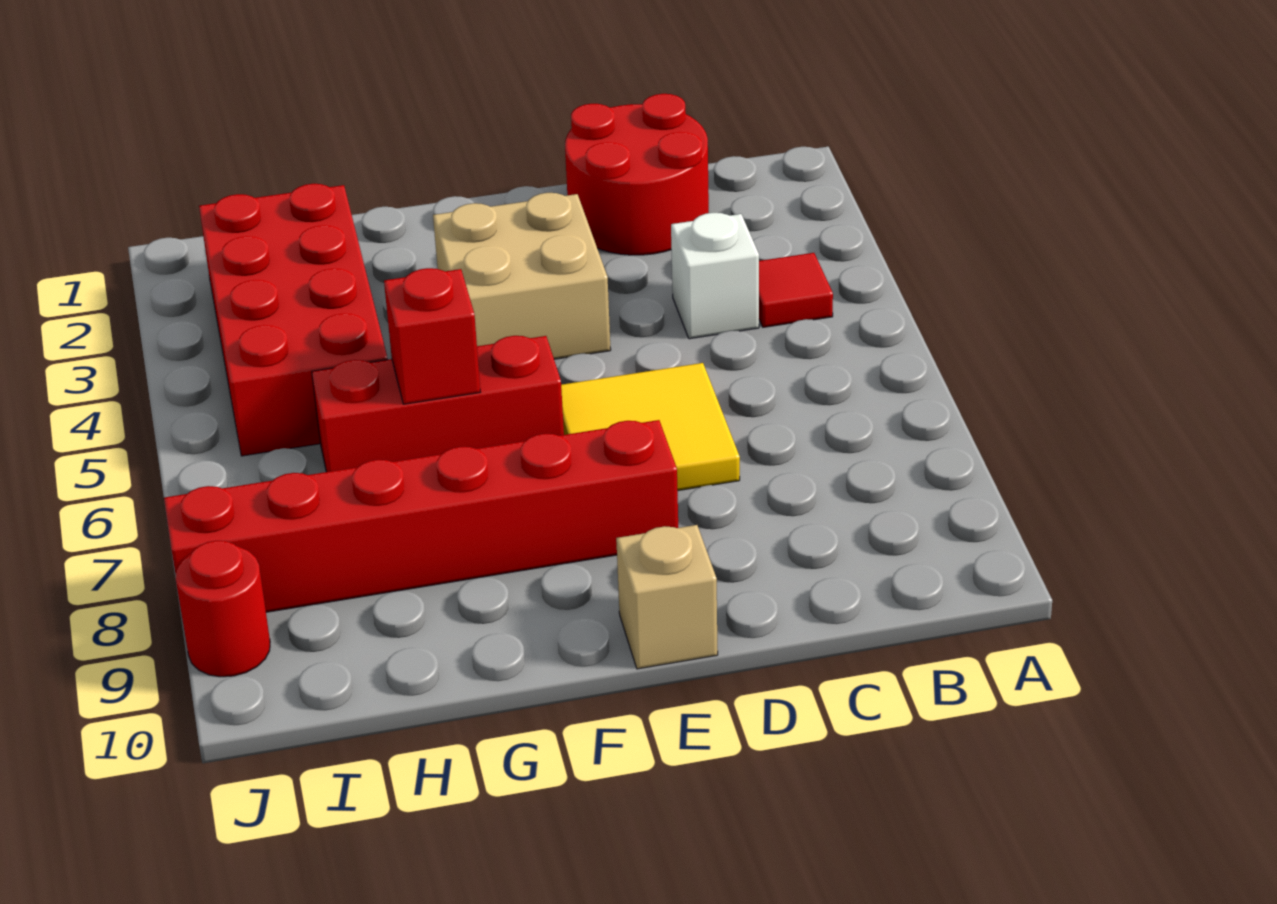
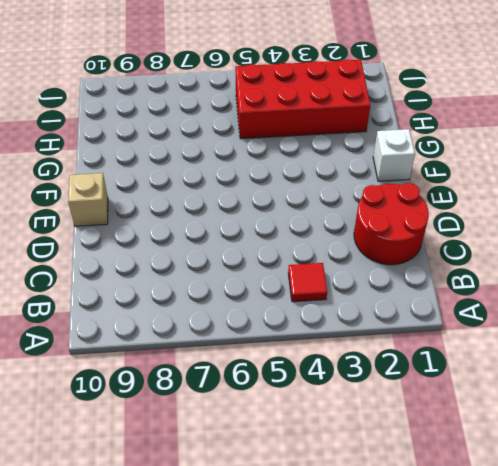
white brick F1 level 1 -> white brick C4 level 1
none -> yellow tile D6:E7 level 1
none -> tan brick E3:F4 level 1

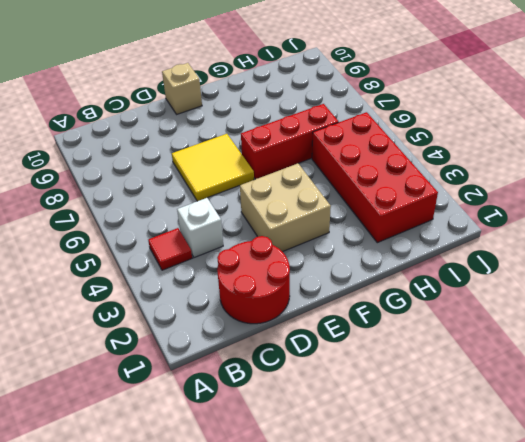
none -> red brick E8:J8 level 1
none -> red round brick J9 level 1

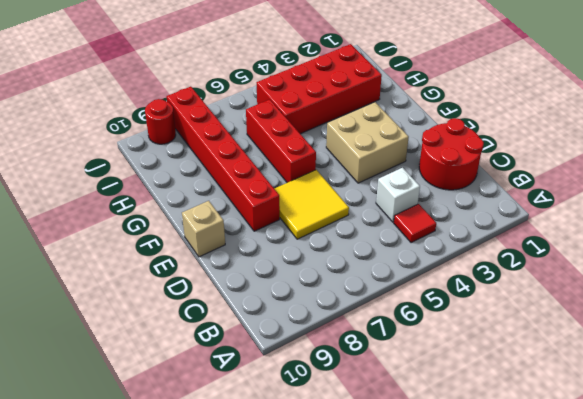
none -> red brick G6 level 2

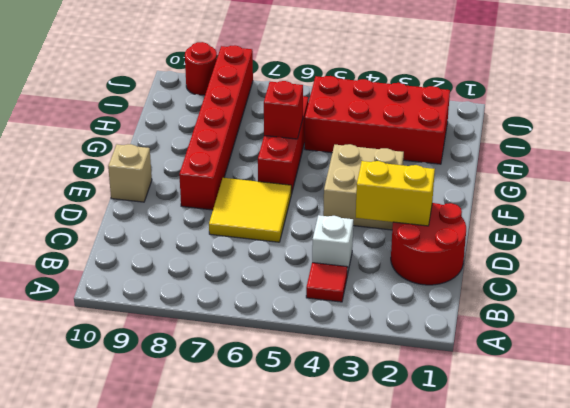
yellow brick D2:D3 level 2 -> none

